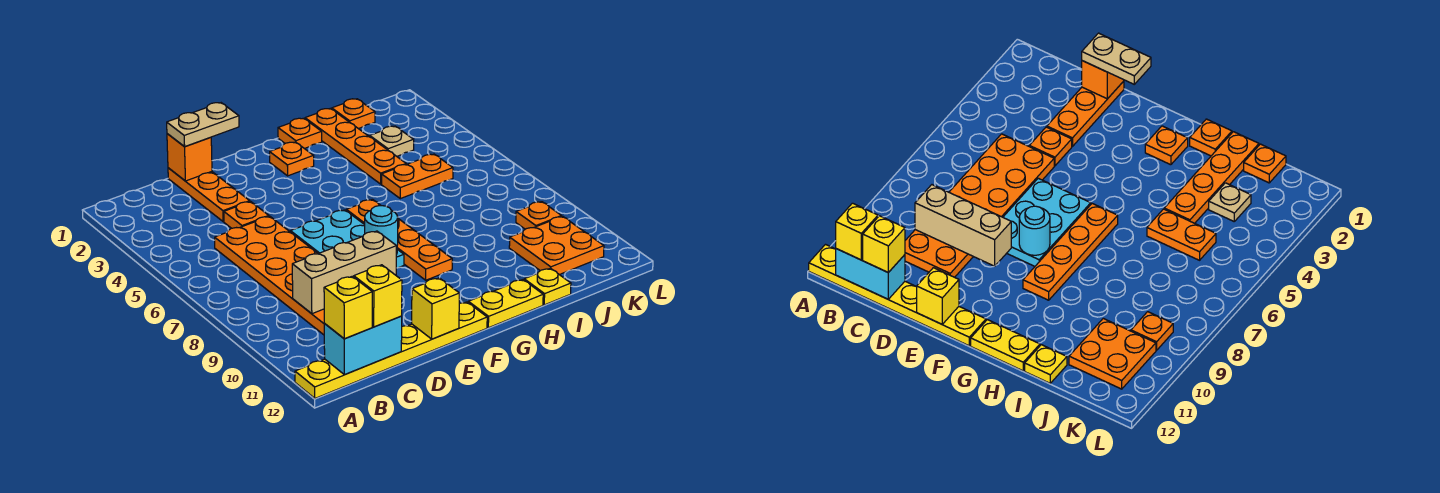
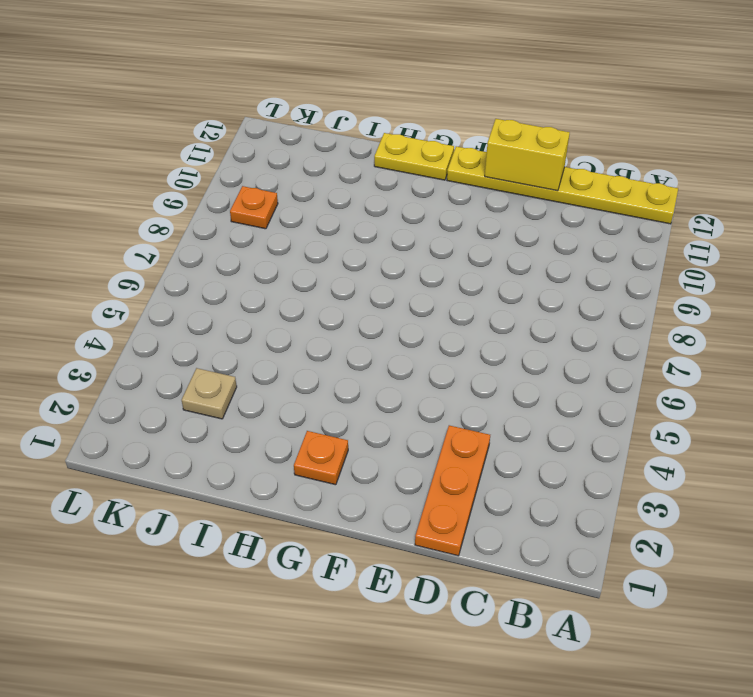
yellow brick D12:E12 level 2 -> yellow brick E12 level 2
none -> orange plate C5:D10 level 1
none -> orange plate D4 level 1
none -> cyan plate E6:F8 level 1

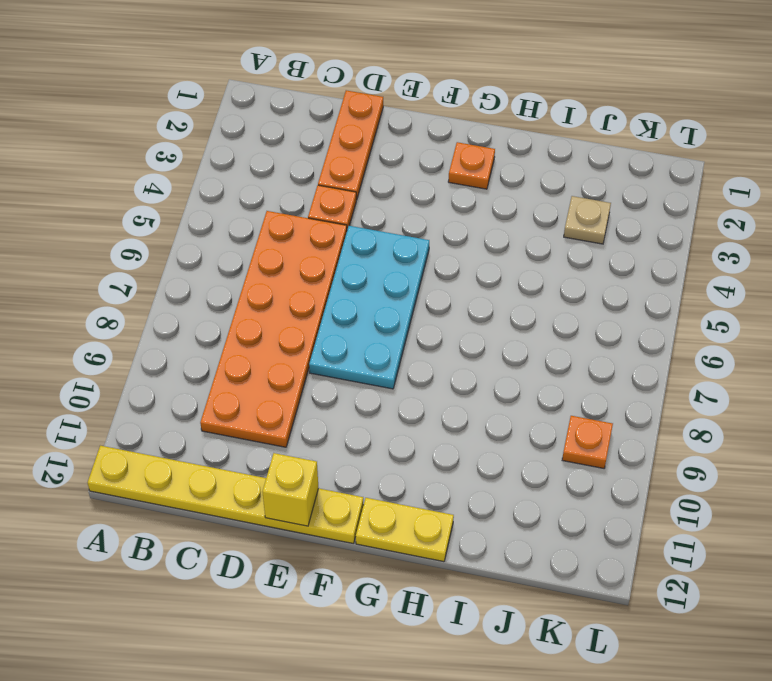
cyan plate E5:F8 level 1 -> cyan plate E6:F8 level 1
none -> orange plate G6:G9 level 1
none -> orange plate H1 level 1
none -> orange plate I1:I4 level 1

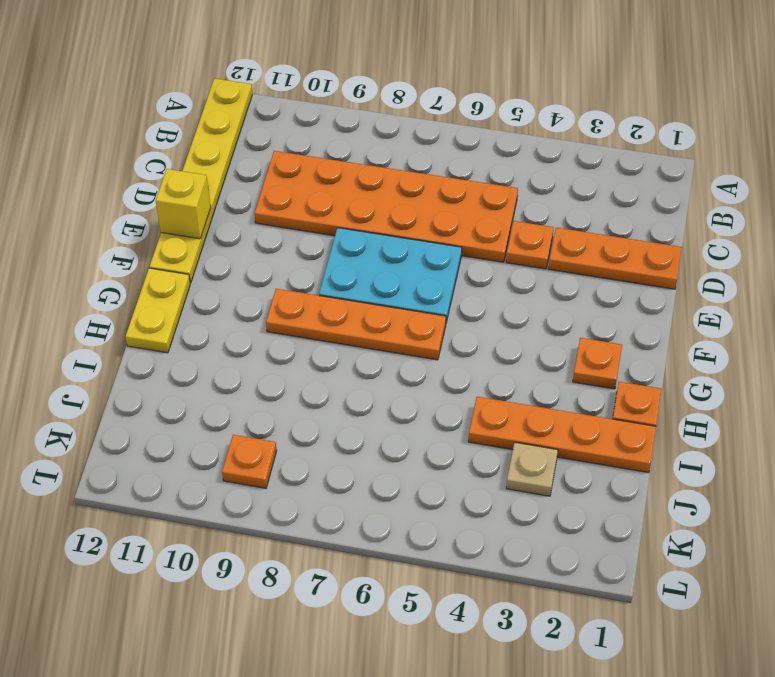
none -> orange plate I5:J5 level 1
none -> yellow plate I12 level 1
none -> orange plate J1 level 1

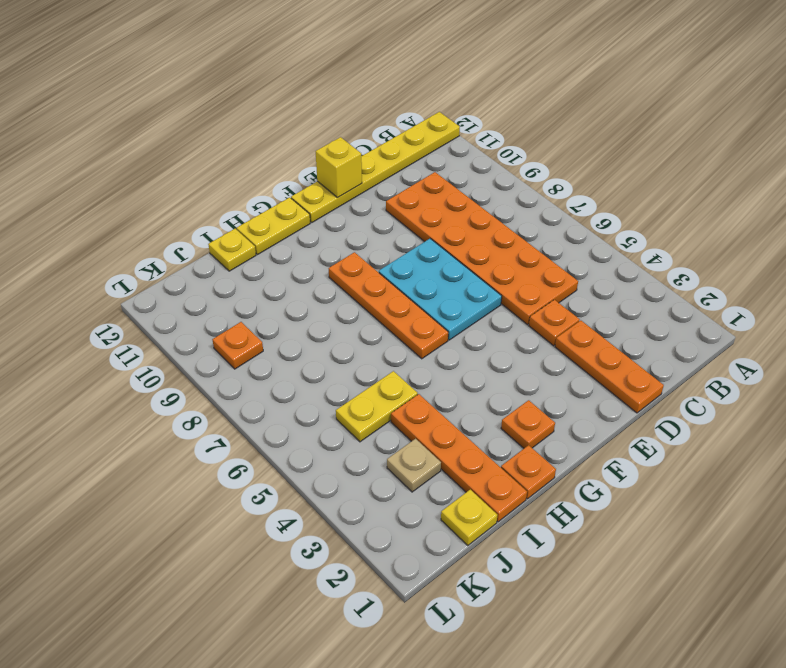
yellow plate I5:J5 level 1 -> orange plate I5:J5 level 1
yellow plate J1 level 1 -> orange plate J1 level 1
none -> orange plate J10:K11 level 1
none -> cyan brick B12:C12 level 2
none -> tan brick C9:E9 level 2

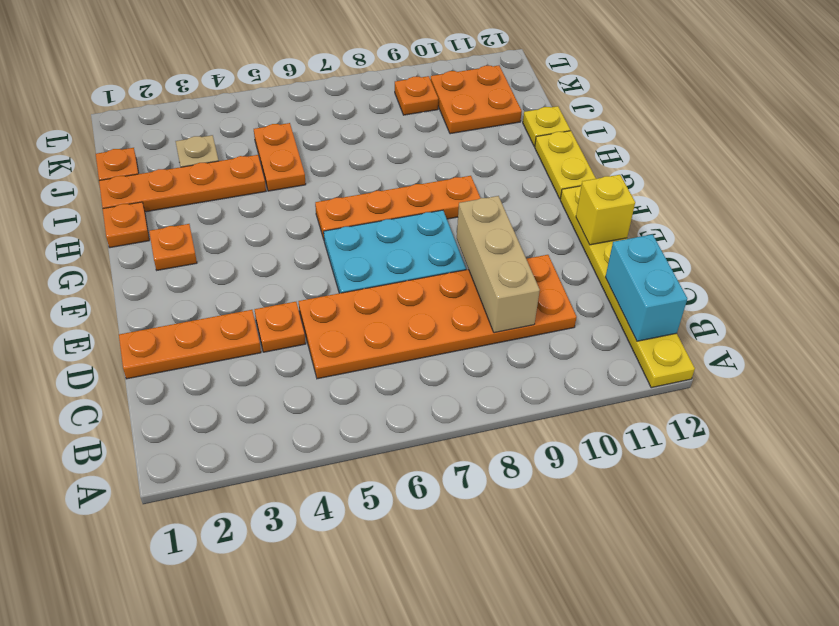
none -> orange brick D1 level 2
none -> cyan round brick F8 level 2
none -> yellow brick B12 level 3

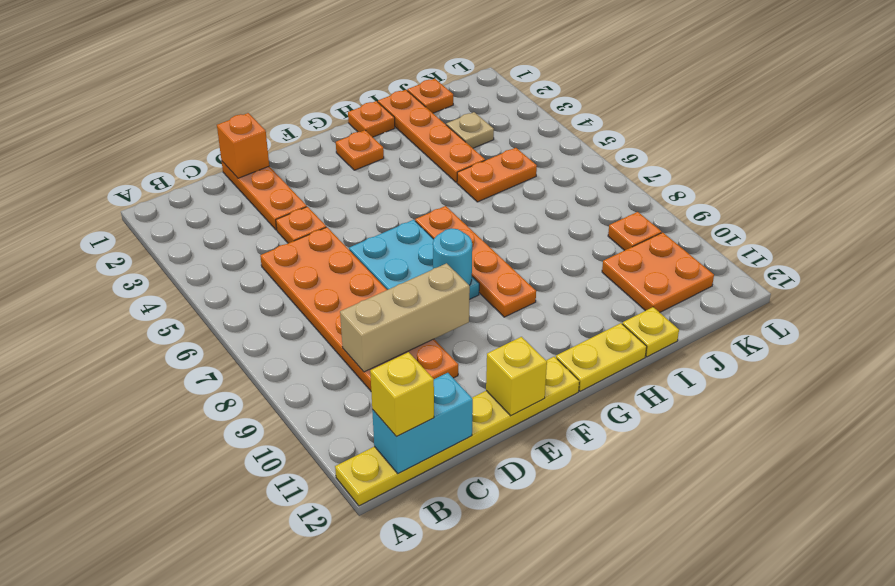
none -> yellow brick C12 level 3
none -> tan plate D1:E1 level 3

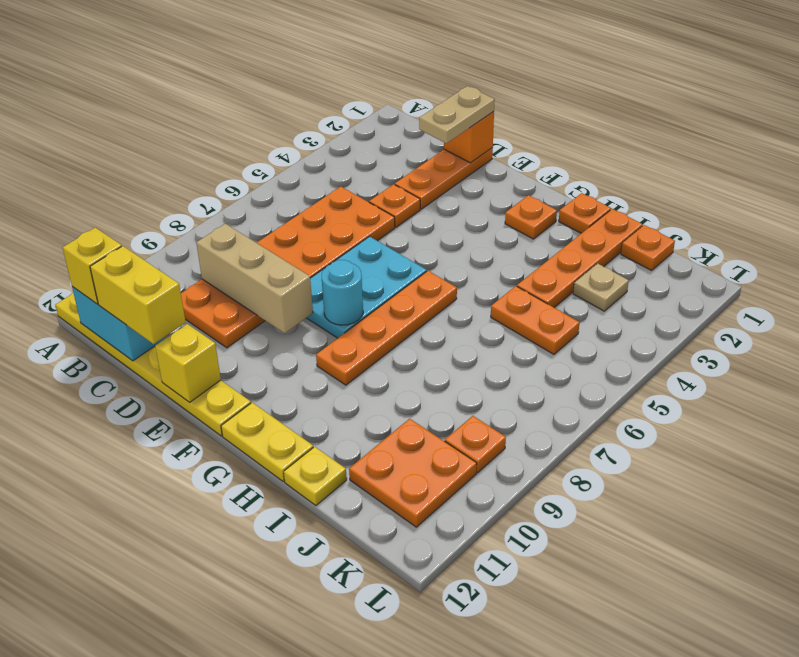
yellow brick C12:D12 level 3 -> yellow brick C12 level 3
tan plate D1:D2 level 3 -> tan plate D1:E1 level 3

